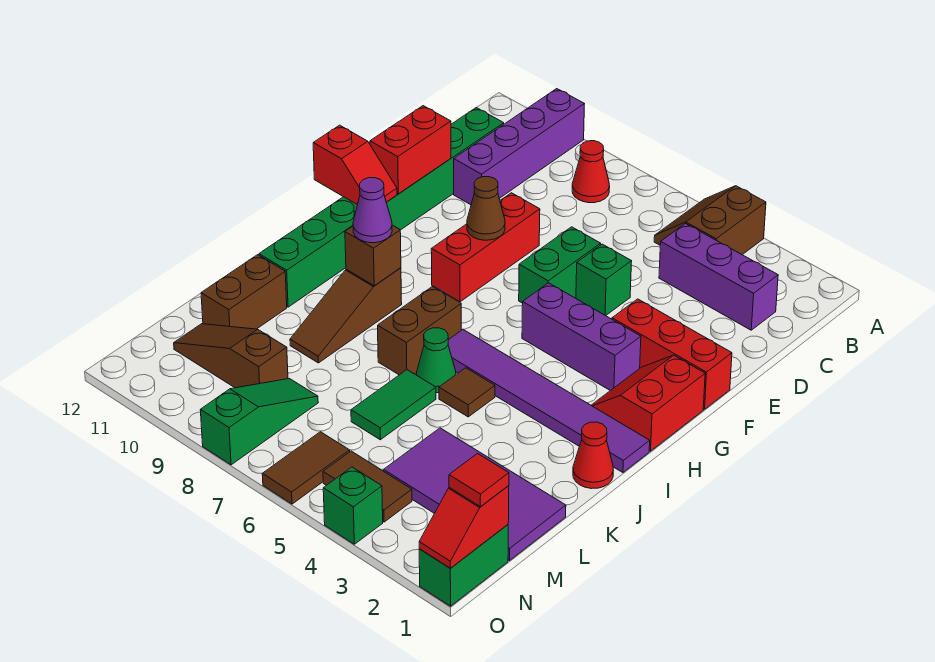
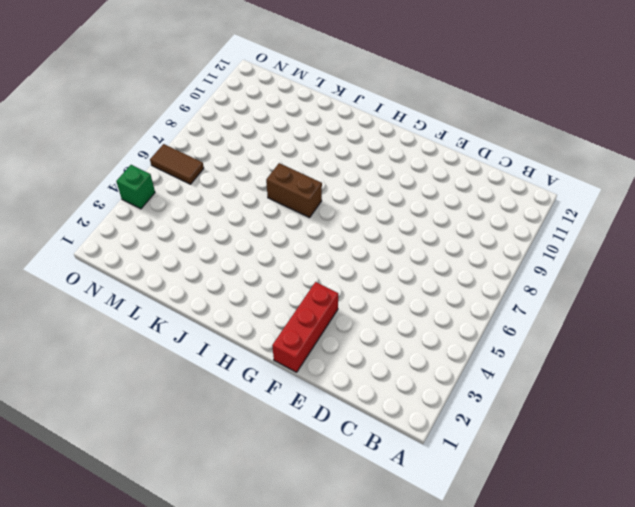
none -> brown slope A4:B5 level 1 top 4
none -> purple brick A10:D10 level 1
none -> red cone B8 level 1
none -> purple brick C2:C4 level 1

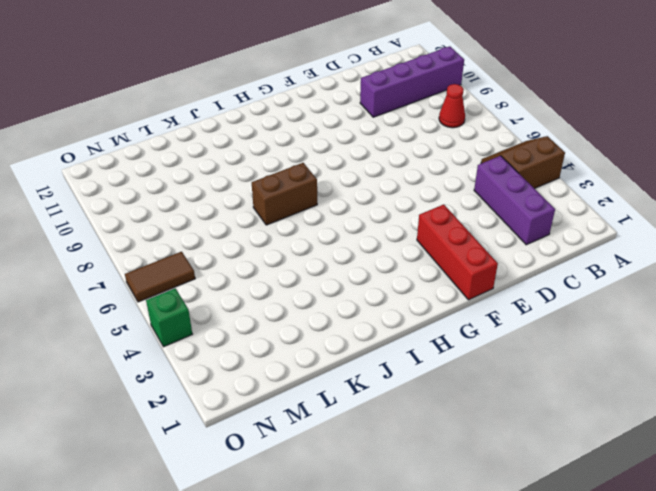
none -> green brick C11:J11 level 1
none -> green brick E5 level 1
none -> green brick E6:F6 level 1
none -> red brick E8:G8 level 1

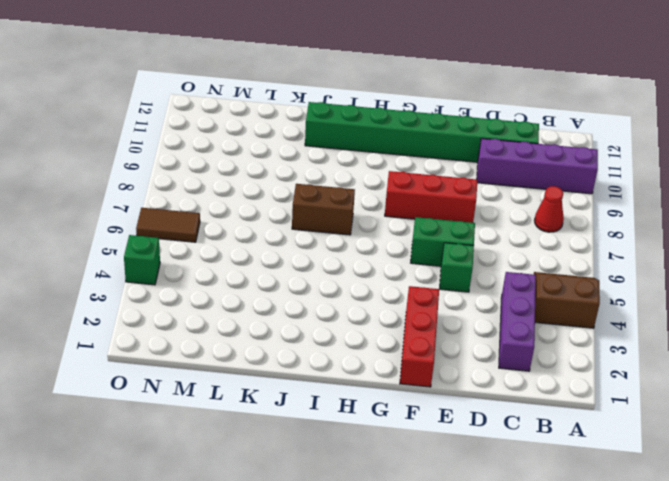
none -> red slope G1:H2 level 1 top 1
none -> purple brick G3:G5 level 1
none -> purple tile I1:I6 level 1
none -> brown slope I9:K9 level 1 top I

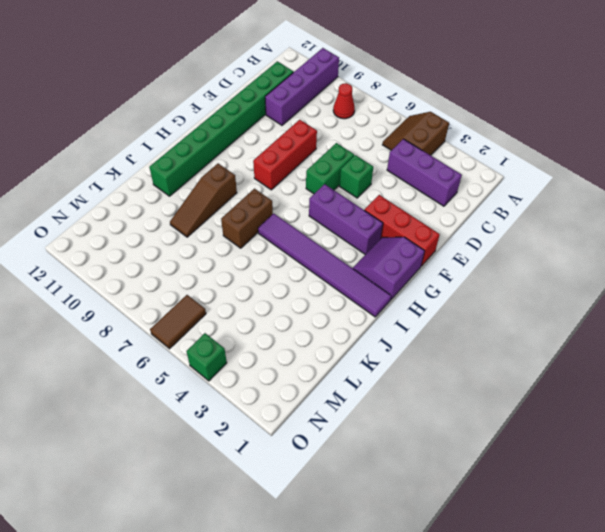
purple slope G1:H2 level 1 top 1 -> red slope G1:H2 level 1 top 1
none -> red cone J1 level 1
none -> brown tile J5 level 1
none -> green cone J6 level 1
none -> green tile K6:L6 level 1

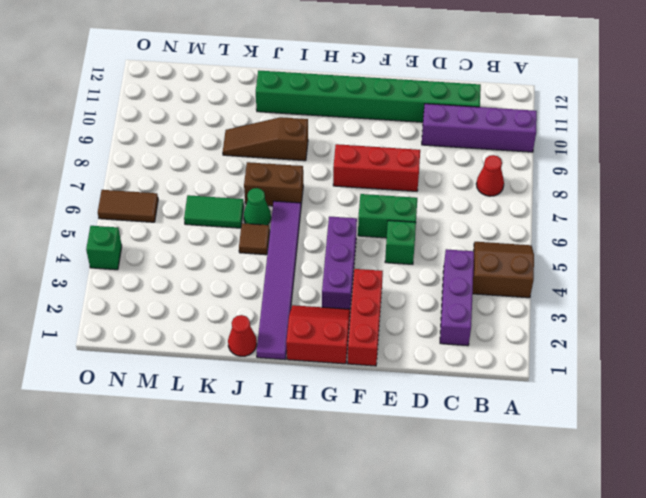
none -> brown brick K11:L11 level 1
none -> purple tile L1:M4 level 1
none -> green slope M8:O8 level 1 top O
none -> brown slope M9:M11 level 1 top 9

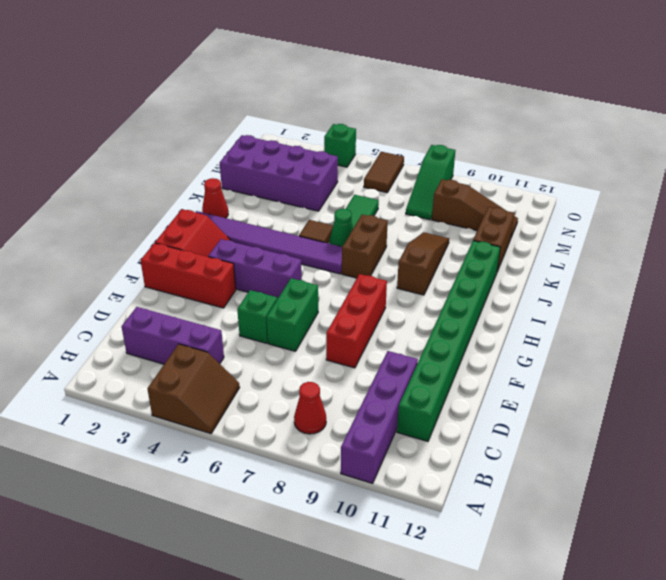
purple brick L1:M4 level 1 -> purple tile L1:M4 level 1
none -> green brick N1:O1 level 1
none -> brown tile N4:N5 level 1
none -> red brick E11:F11 level 2
none -> brown cone F8 level 2

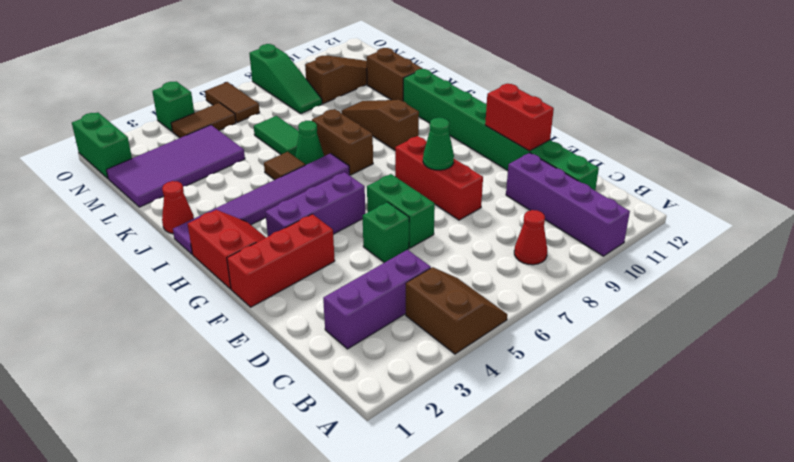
green cone F8 level 2 -> brown cone F8 level 2
none -> red slope G11:G12 level 2 top 12
none -> brown brick I9 level 2
none -> red slope N1:O1 level 2 top N
none -> purple cone I9 level 3

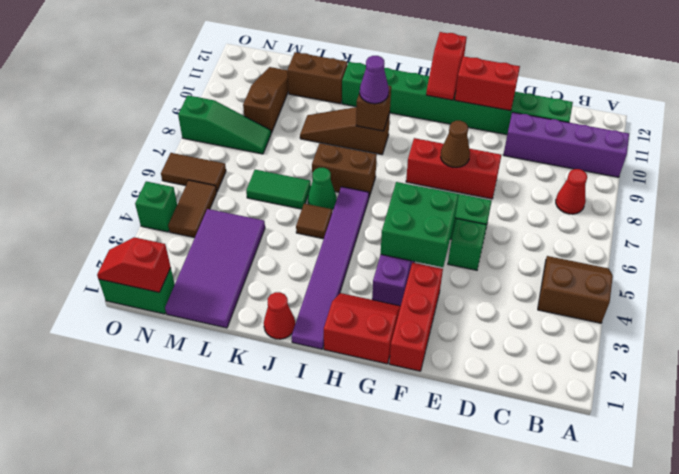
green brick F4:G5 level 2 -> none
none -> purple brick C2:C4 level 1
none -> red tile N1 level 3

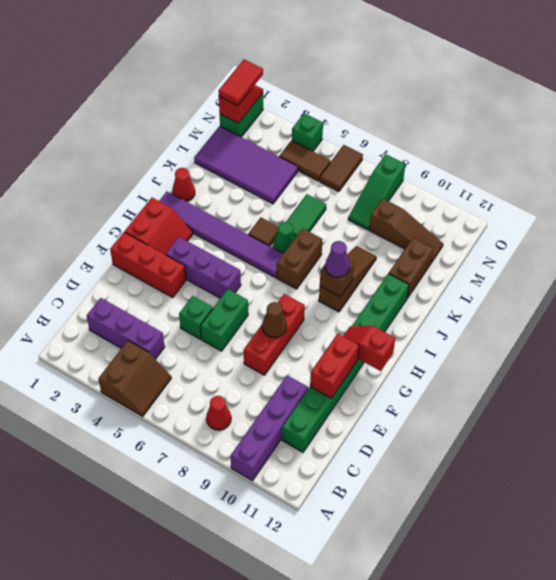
red tile N1:O1 level 3 -> red tile N1 level 3

